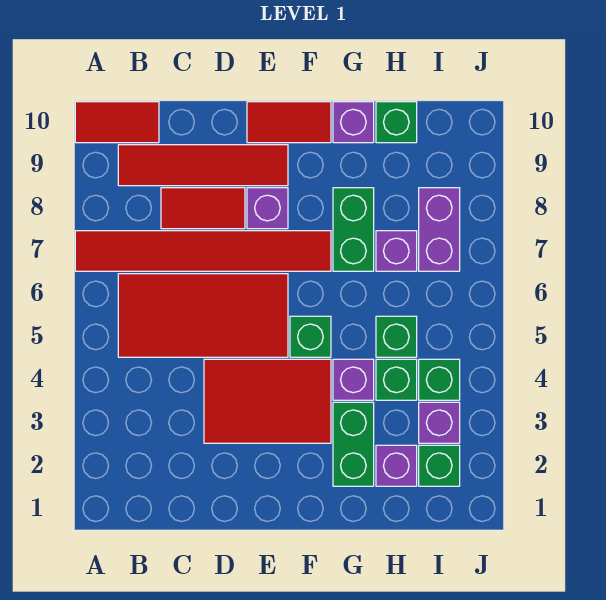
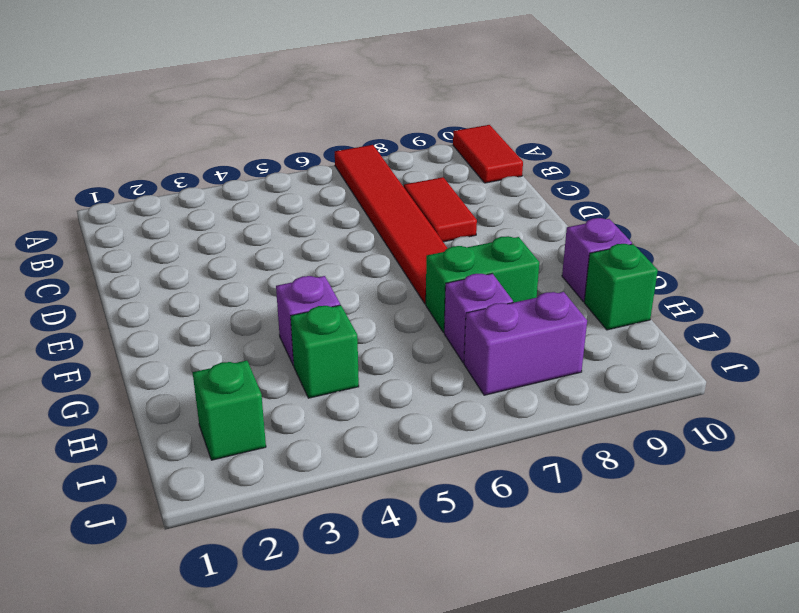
none -> red tile B5:E6 level 1
none -> red tile B9:E9 level 1
none -> red tile D3:F4 level 1

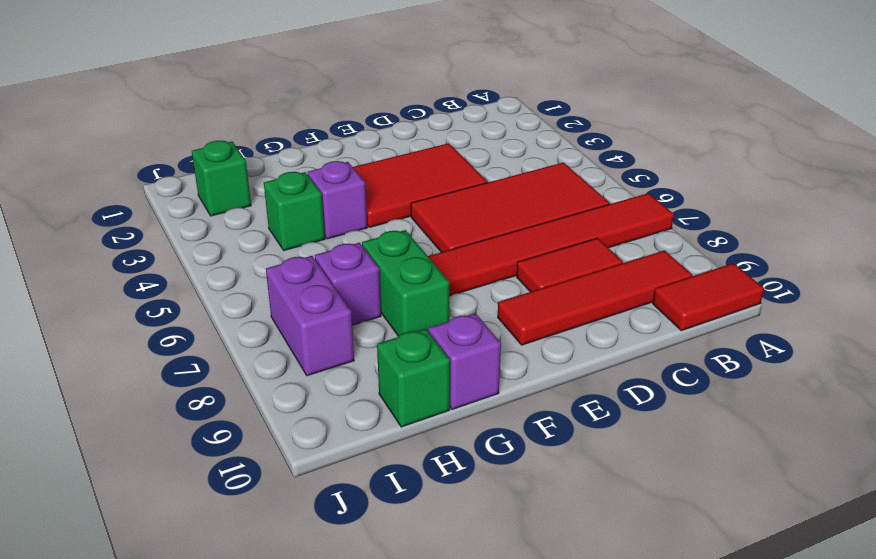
none -> purple brick E8 level 1
none -> red tile E10:F10 level 1
none -> green brick F5 level 1

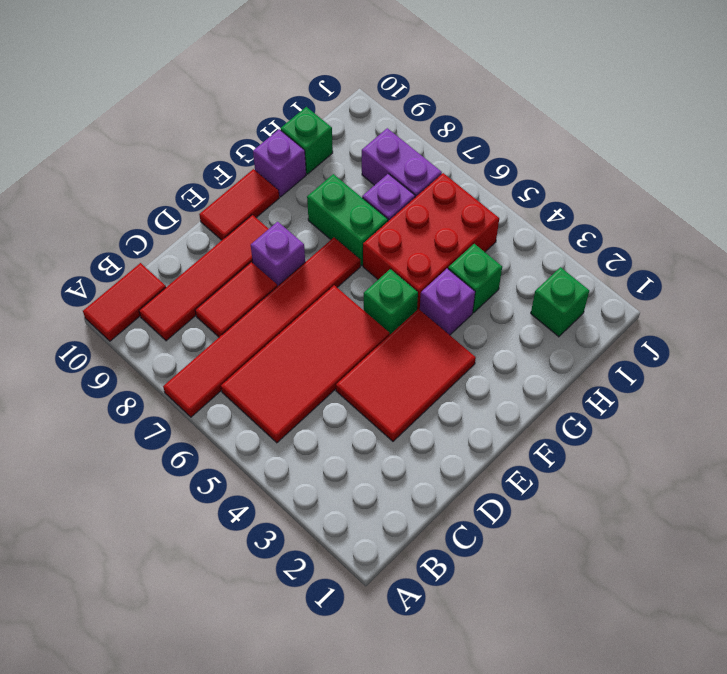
red brick G5:I6 level 1 -> green brick H5 level 1
none -> green brick G2:G3 level 1
none -> purple brick H2 level 1
none -> purple brick I3 level 1

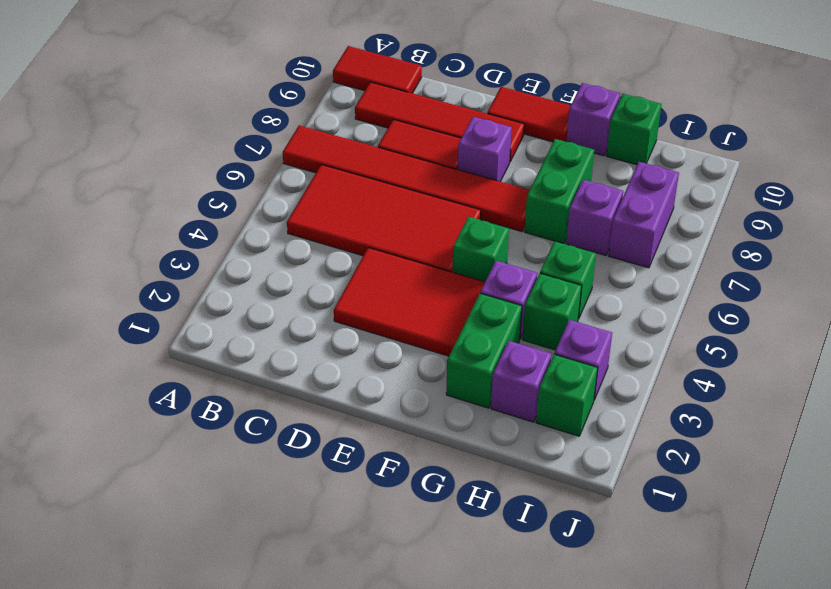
none -> green brick I4 level 1

